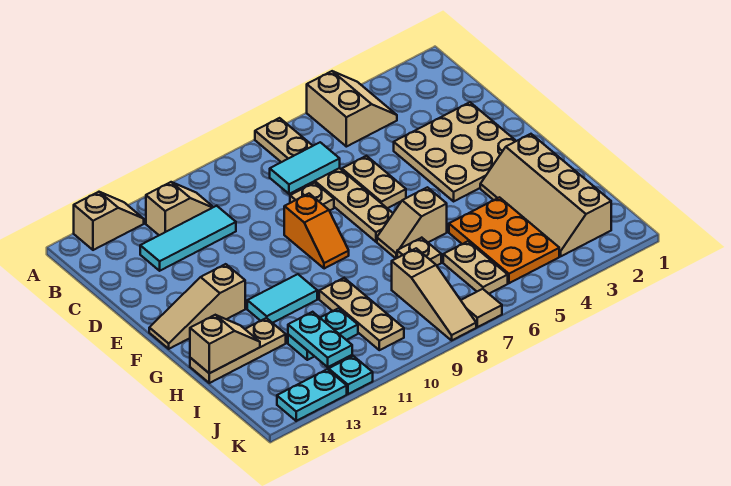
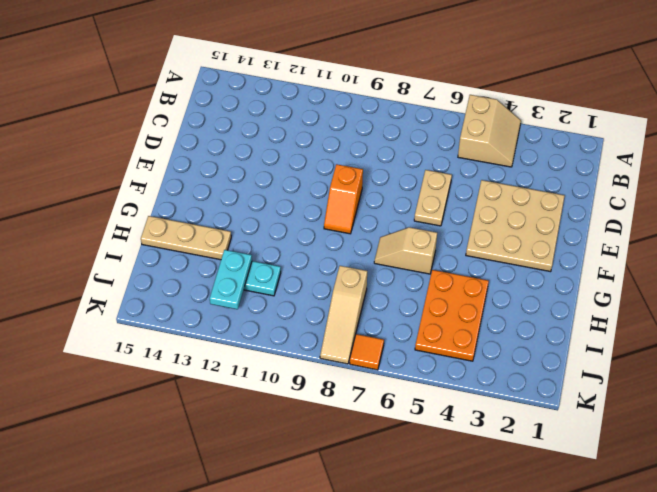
orange tile K7 level 1 -> tan tile K7 level 1
none -> tan plate A7:F7 level 1
none -> tan slope A13:A14 level 1 top 14
none -> tan slope B11:B12 level 1 top 12

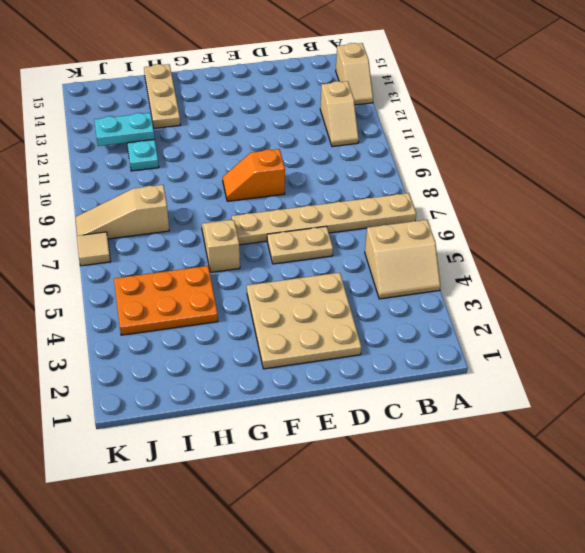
none -> cyan tile C11:C13 level 1
none -> tan plate D8 level 1
none -> tan slope F13:F15 level 1 top 13

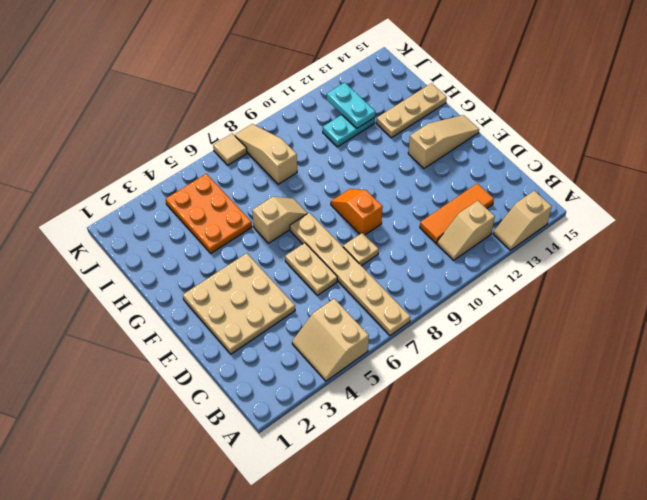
orange tile C11:C13 level 1 -> cyan tile C11:C13 level 1
none -> tan slope G2:J3 level 1 top 2
none -> cyan tile G11:G12 level 1
none -> tan plate H7 level 1

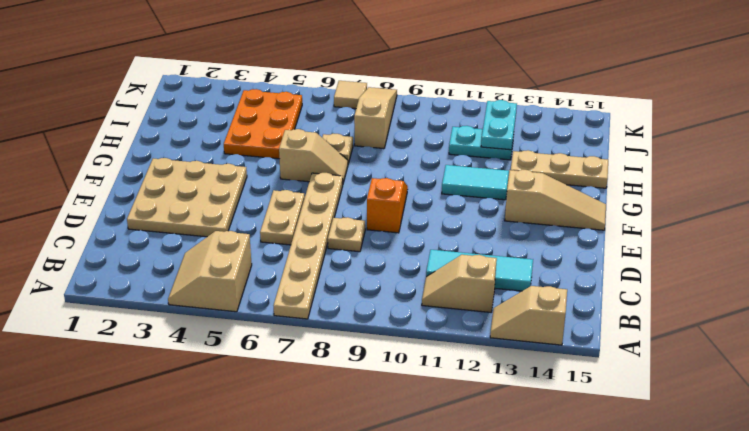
none -> tan slope G2:J3 level 1 top 2
none -> tan plate H10:J10 level 1
none -> tan plate I6:J6 level 1

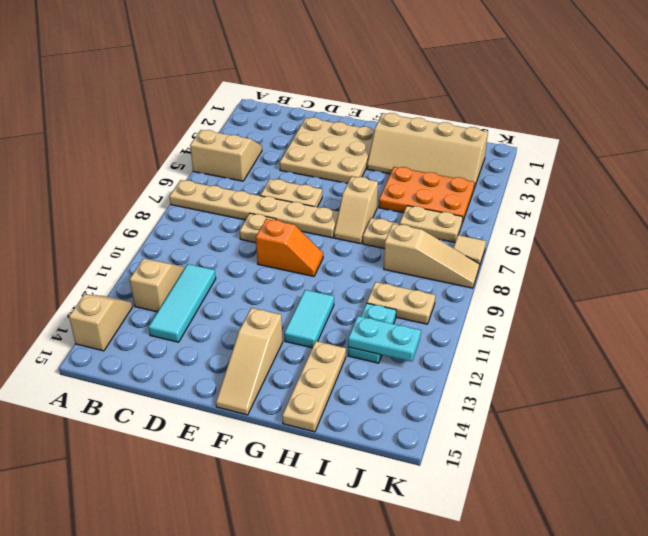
tan plate I10:J10 level 1 -> tan plate H10:J10 level 1
none -> cyan plate K12 level 1
none -> cyan plate K13:K14 level 1
none -> cyan tile C7:C8 level 2

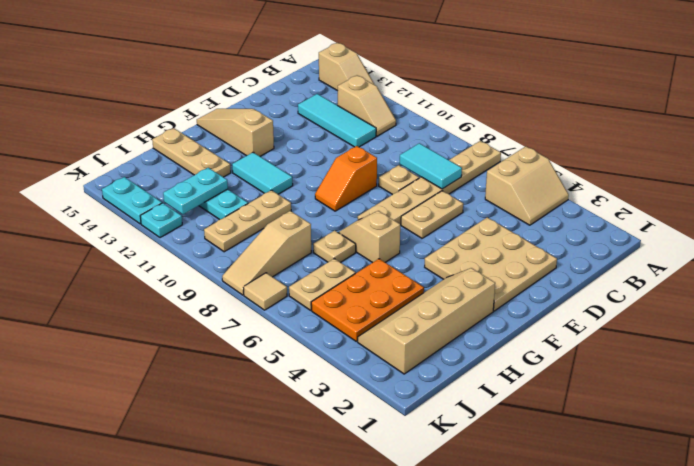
none -> tan slope H14:H15 level 2 top 15

